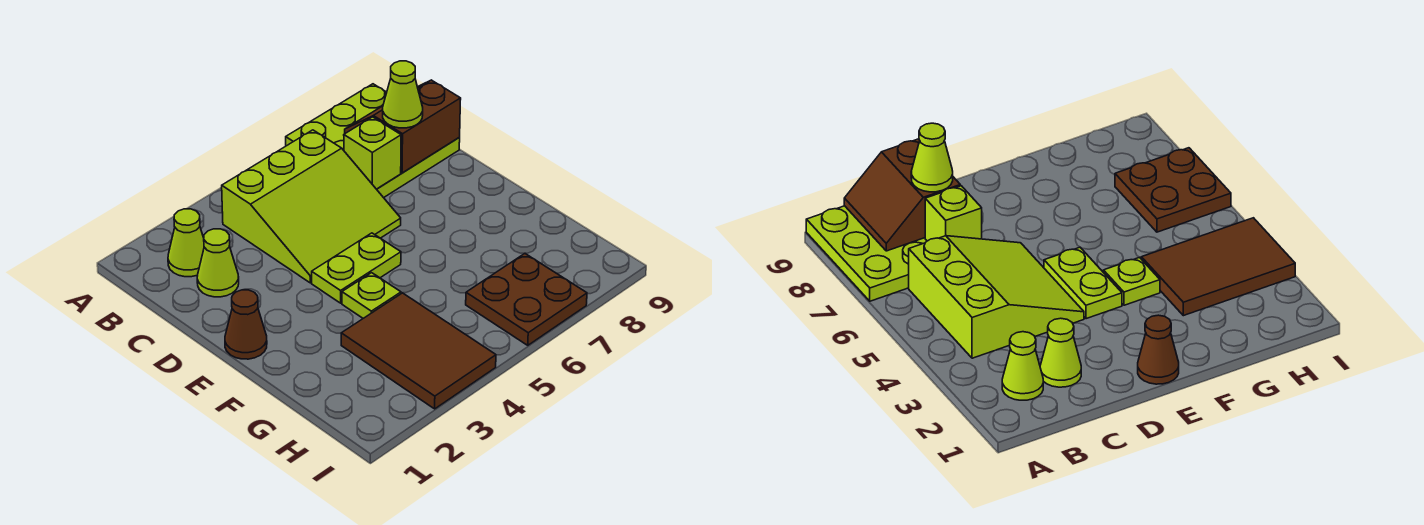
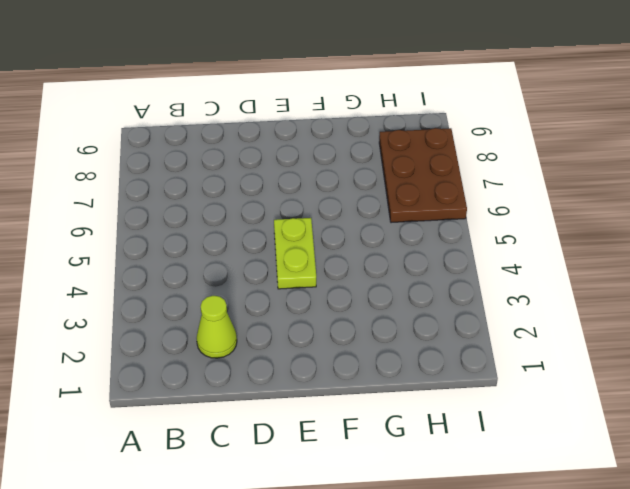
brown plate H6:I8 level 1 -> brown plate H6:I7 level 1
none -> lime plate A7:C9 level 1
none -> lime cone B2 level 1
none -> lime slope B4:D6 level 1 top B

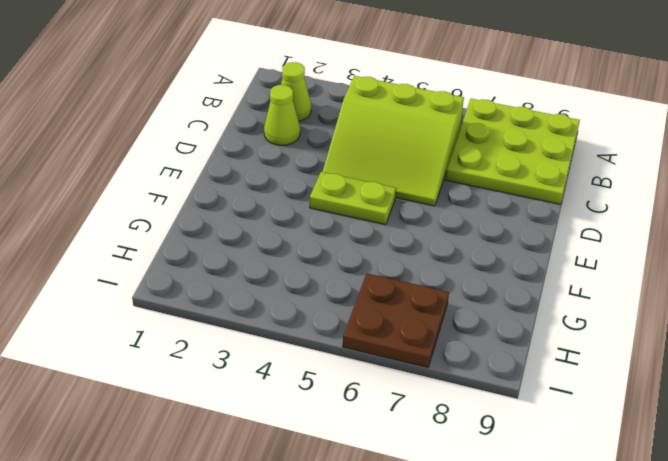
none -> brown cone E1 level 1
none -> lime plate F4 level 1
none -> brown tile G3:I4 level 1

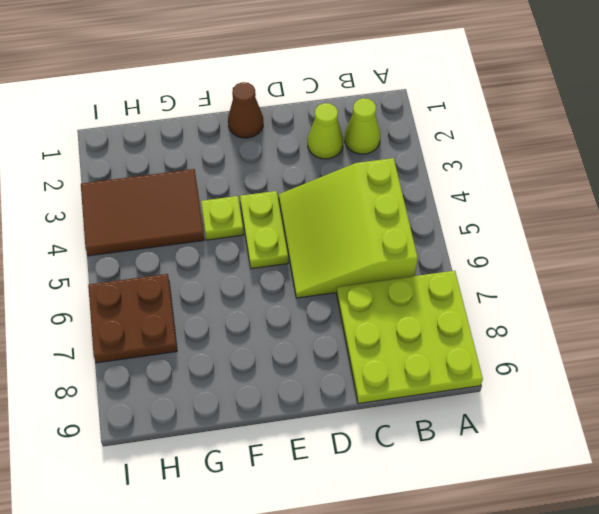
none -> brown slope B8:C9 level 2 top C
none -> lime brick C7 level 2
none -> lime cone C8 level 3

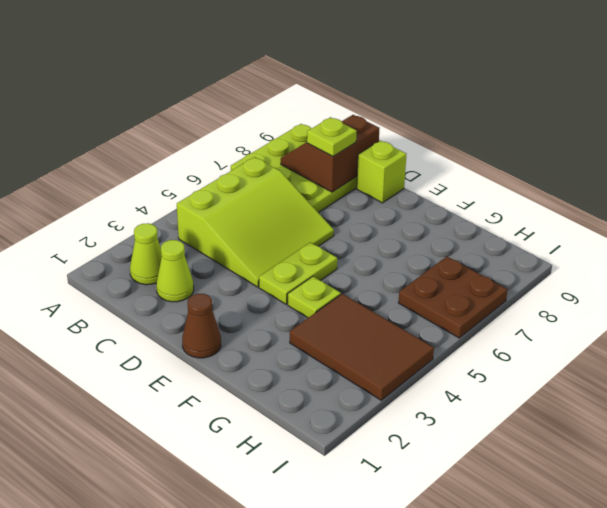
lime plate C8 level 3 -> lime cone C8 level 3
lime brick D9 level 1 -> lime brick C7 level 2

